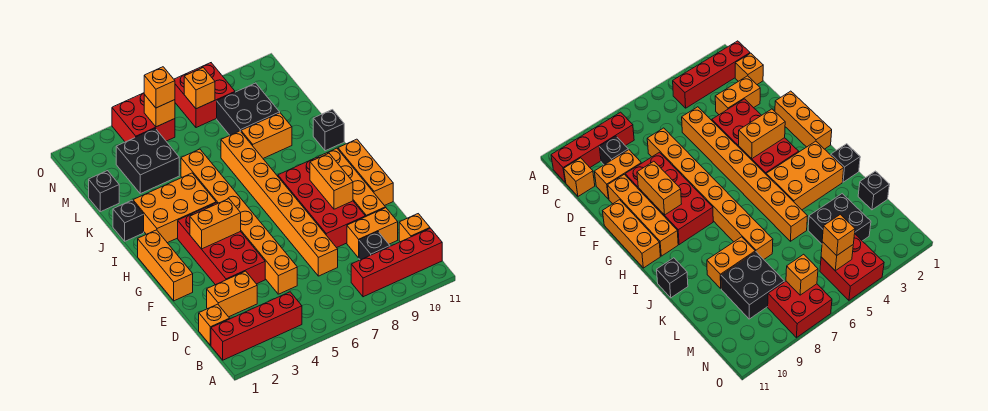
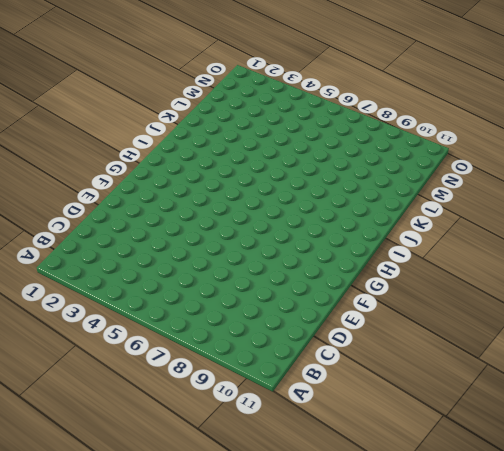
none -> red brick B1:B4 level 1
none -> red brick B8:B11 level 1
none -> orange brick C1 level 1

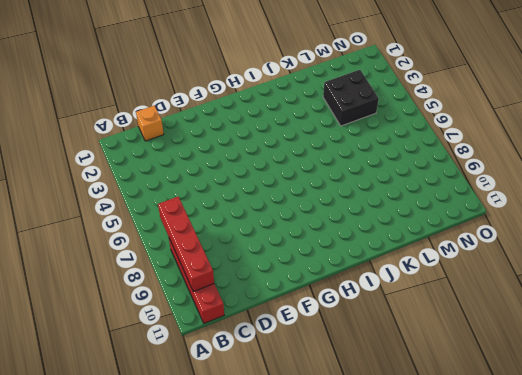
red brick B7:B10 level 2 -> red brick B1:B4 level 1
none -> black brick C9 level 1
none -> orange brick C11 level 1
none -> orange brick D2:D3 level 1

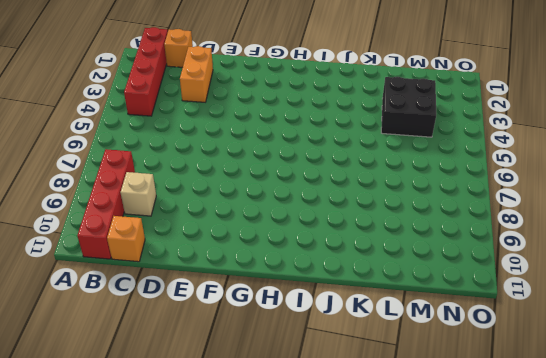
tan brick C9 level 1 -> black brick C9 level 1
none -> orange brick D5:K5 level 1
none -> orange brick D7:K7 level 1
none -> orange brick D9:D10 level 1

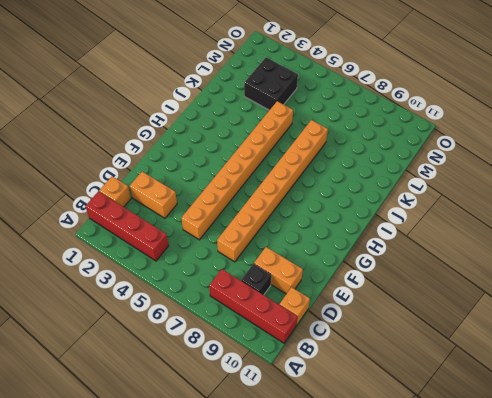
none -> red brick E3:H4 level 1
none -> red brick E8:H9 level 1
none -> orange brick E10:H10 level 1

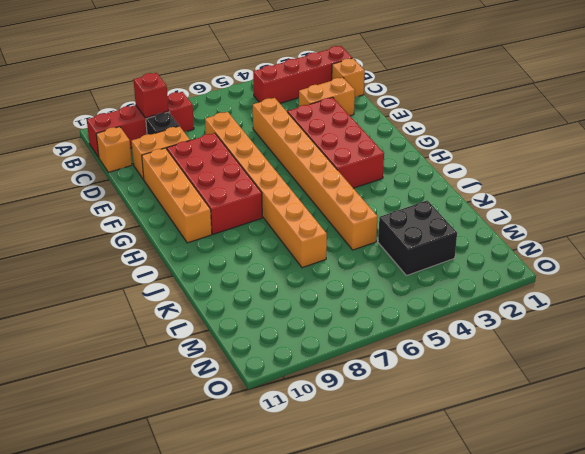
red brick B9 level 2 -> none
none -> orange brick F1:H1 level 1
none -> orange brick F11:H11 level 1
none -> orange brick I2:J4 level 1

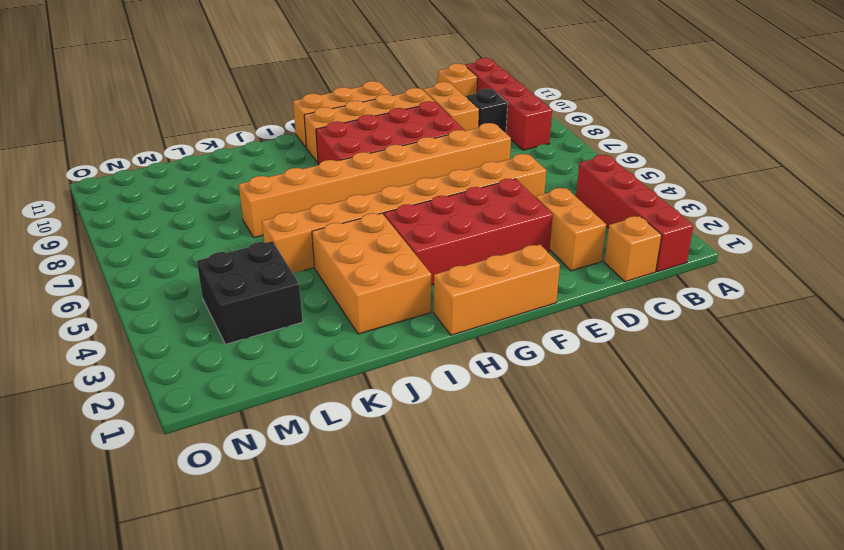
none -> black brick J1 level 1
none -> black brick J11 level 1
none -> orange brick K8:K9 level 1

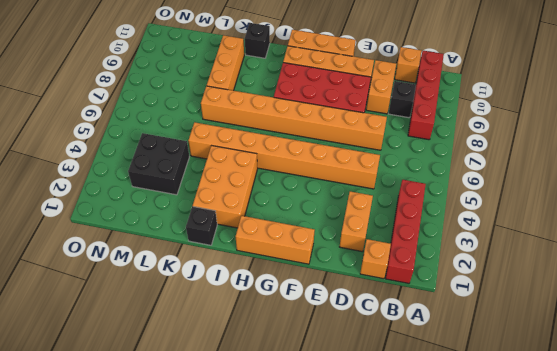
orange brick K8:K10 level 1 -> orange brick K8:K9 level 1
none -> red brick E3:H4 level 1
none -> black brick L1 level 1
none -> black brick L8:M9 level 1

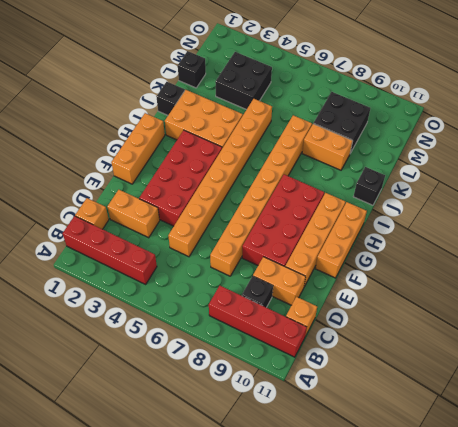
none -> red brick N4:O5 level 1
none -> red brick N7:O8 level 1
none -> orange brick F9:G9 level 2

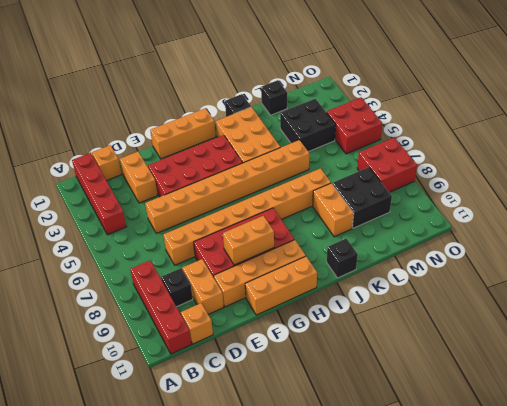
none -> orange brick G3:G4 level 2
none -> orange brick N5 level 2
none -> orange brick N7 level 2

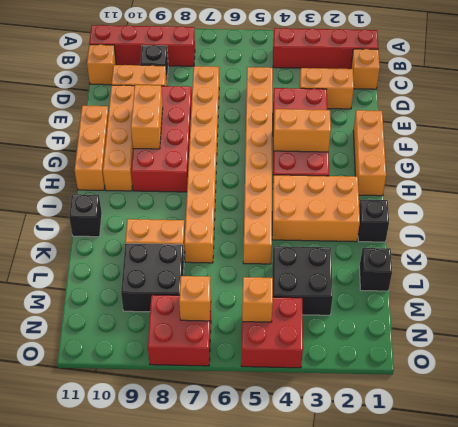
none -> orange brick N5 level 3

